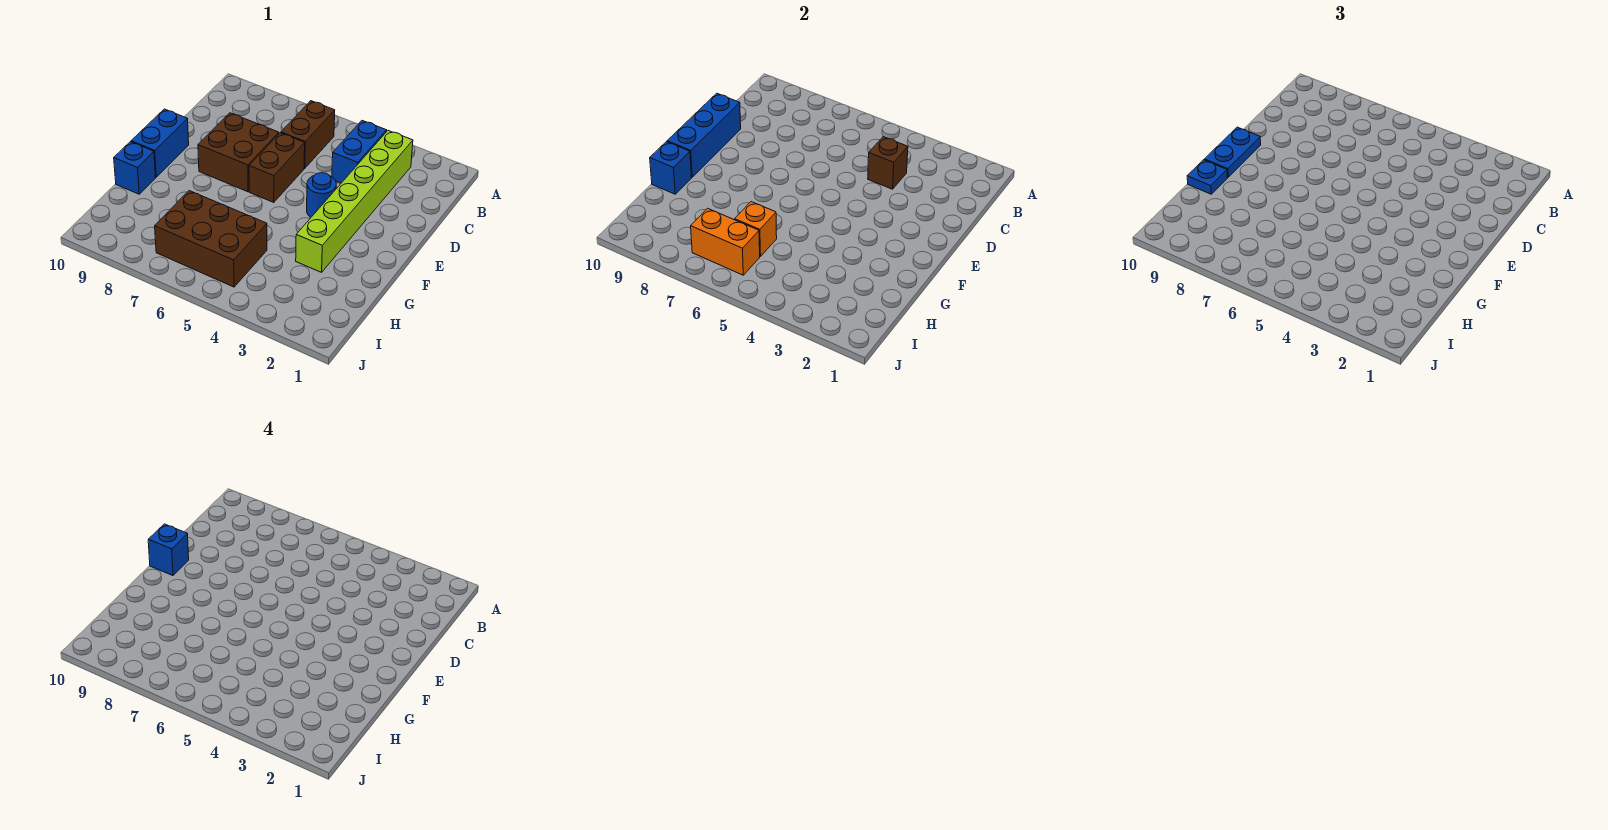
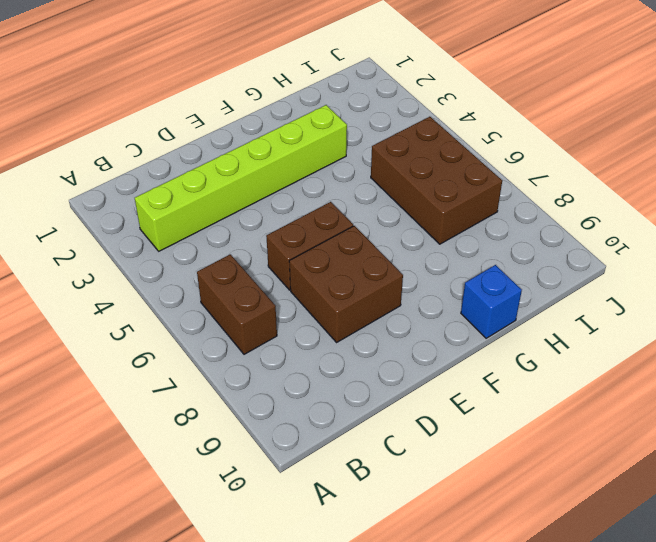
brown brick B6:B7 level 1 -> brown brick B6:C6 level 1
none -> blue brick B4:C4 level 1
none -> blue round brick E4 level 1
none -> blue brick E10:F10 level 1

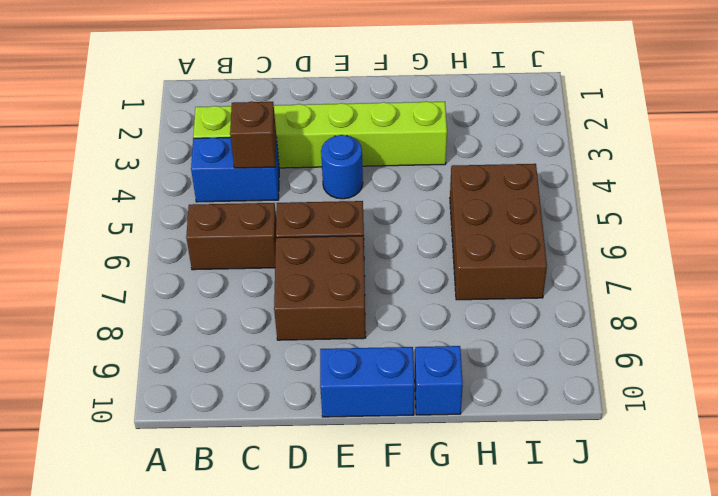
none -> blue brick D10:F10 level 2
none -> blue brick G10 level 2
none -> orange brick H6 level 2

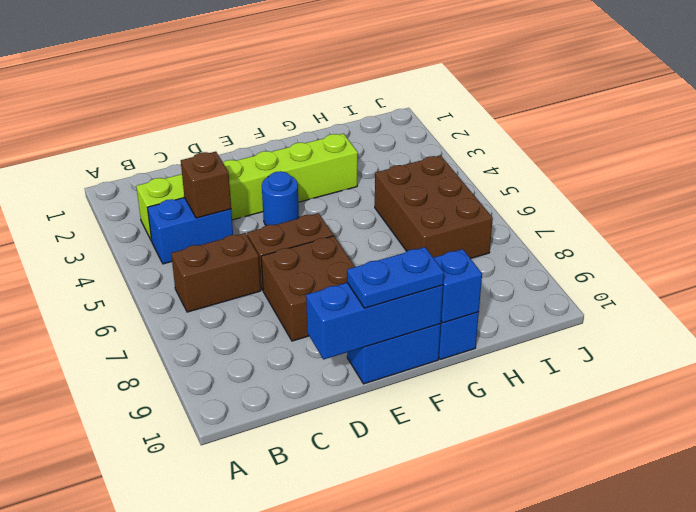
none -> orange brick H6 level 2
none -> orange brick I6:I7 level 2
none -> blue plate G10 level 3

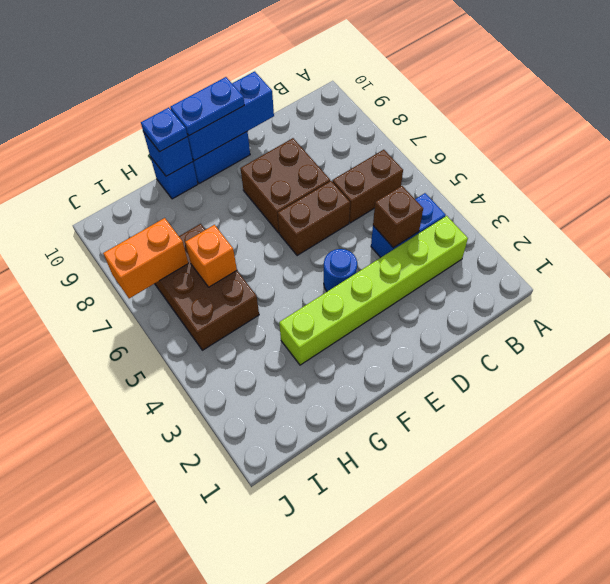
orange brick I7:J7 level 2 -> orange brick I6:I7 level 2
none -> blue brick E10 level 4

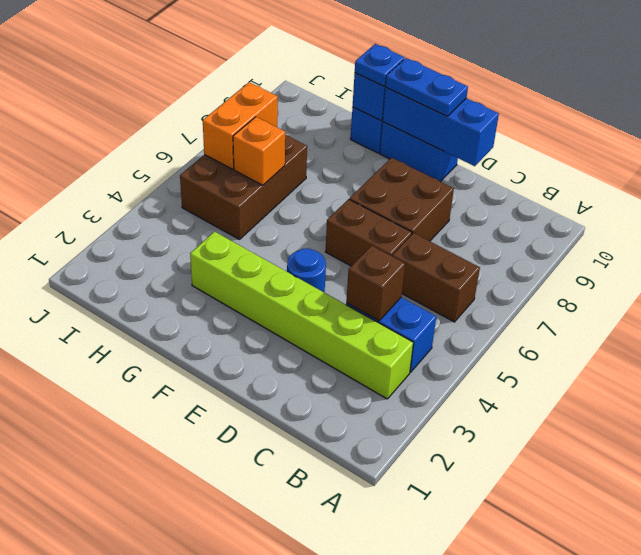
none -> blue brick E10 level 4

